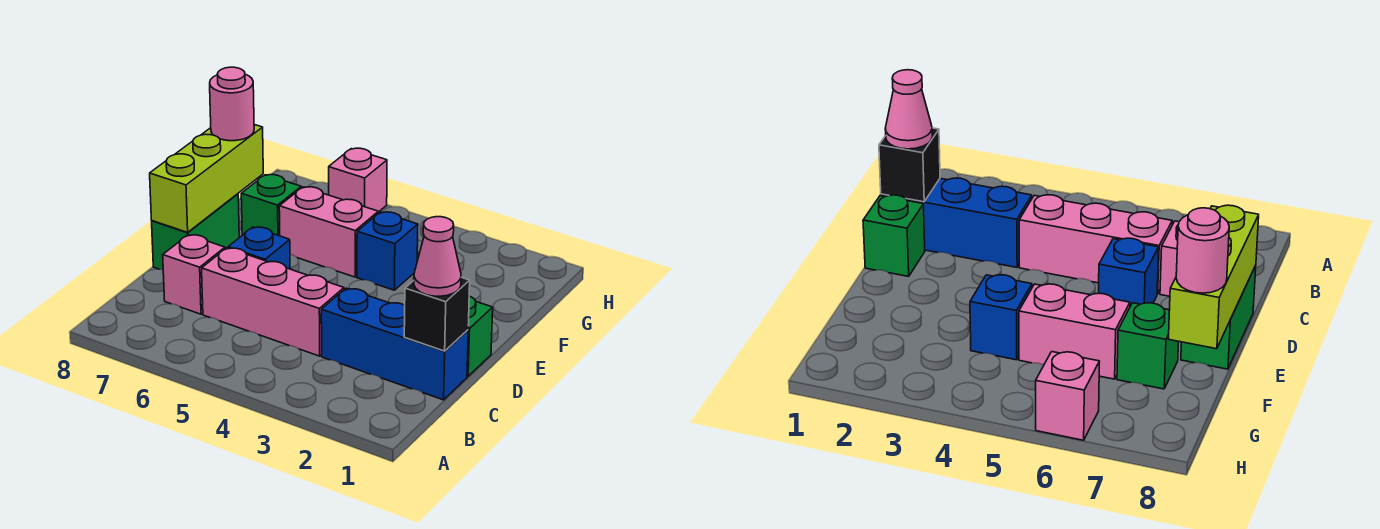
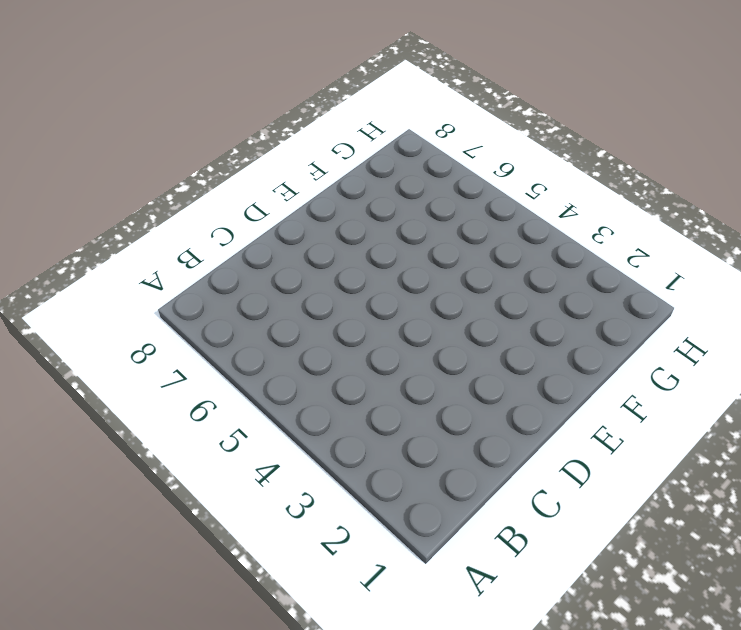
none -> blue brick C1:C3 level 1
none -> pink brick C4:C6 level 1
none -> pink brick C7 level 1

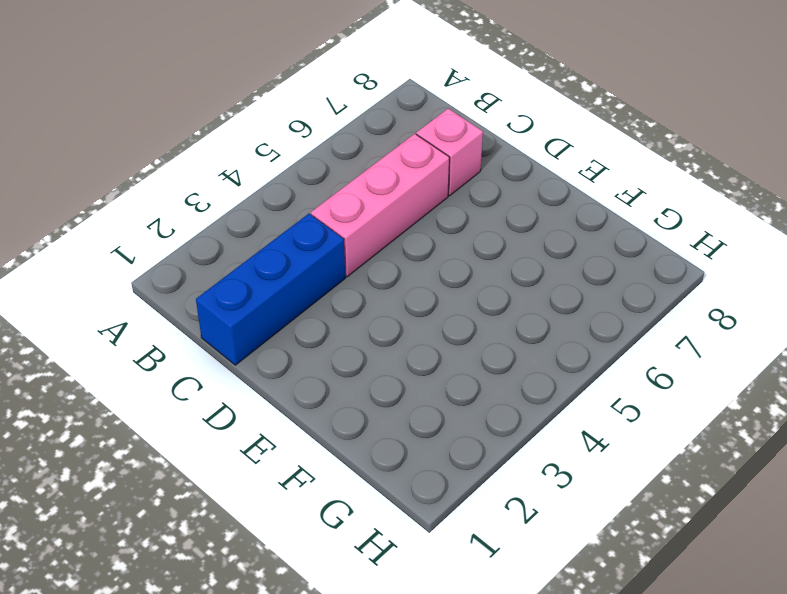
none -> green brick D1 level 1
none -> blue brick D6 level 1
none -> green brick D8:E8 level 1

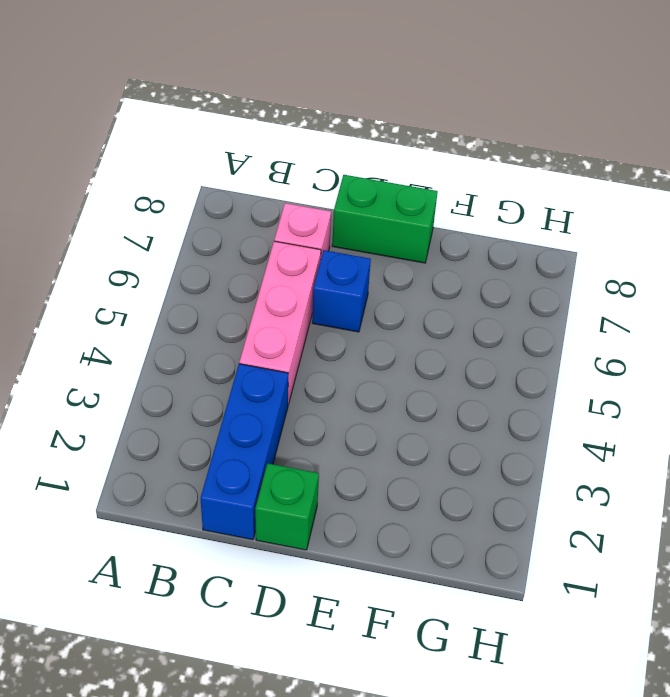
none -> blue brick F4 level 1
none -> pink brick F5:F6 level 1
none -> green brick F7 level 1

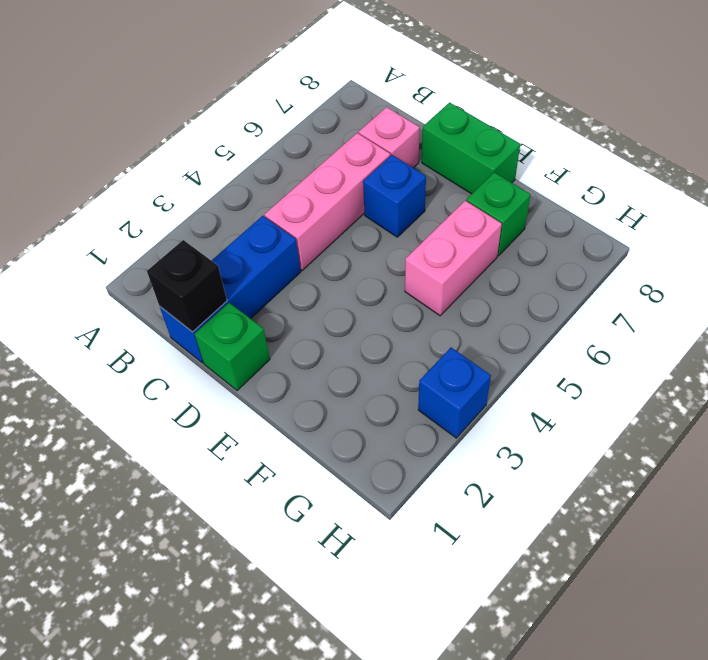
blue brick H3 level 1 -> blue brick F4 level 1
none -> pink brick H6 level 1
none -> lime brick D8:F8 level 2
none -> pink cone C1 level 3

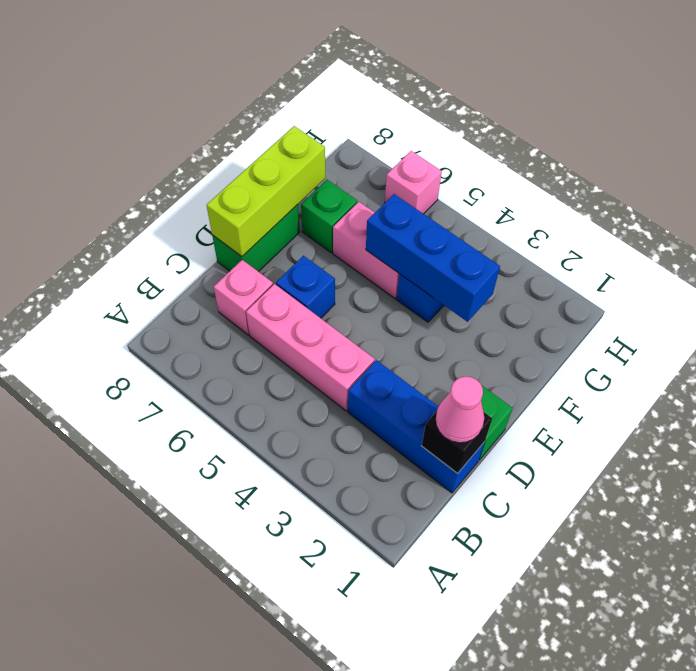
blue brick F3:F5 level 2 -> none
none -> pink round brick F8 level 3

